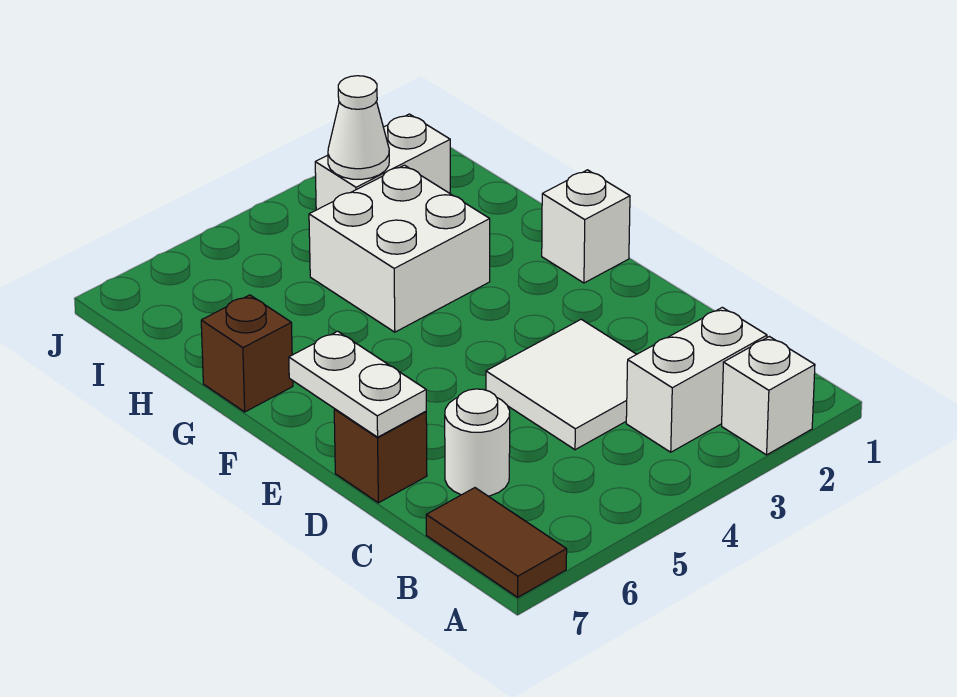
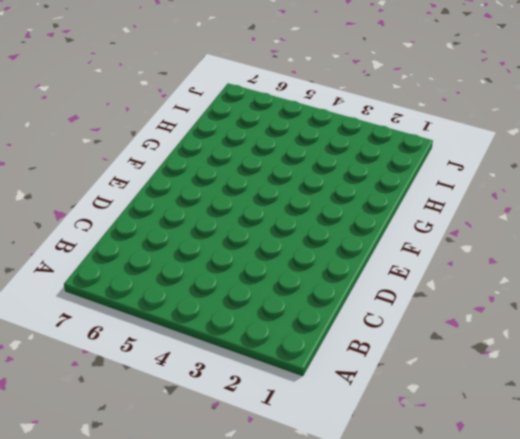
none -> white brick A2 level 1
none -> brown tile A7:B7 level 1
none -> white brick B2:B3 level 1

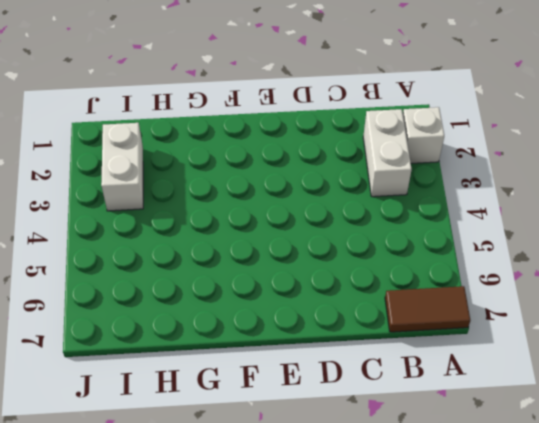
none -> white tile C3:D4 level 1
none -> white round brick C6 level 1
none -> brown brick D7 level 1

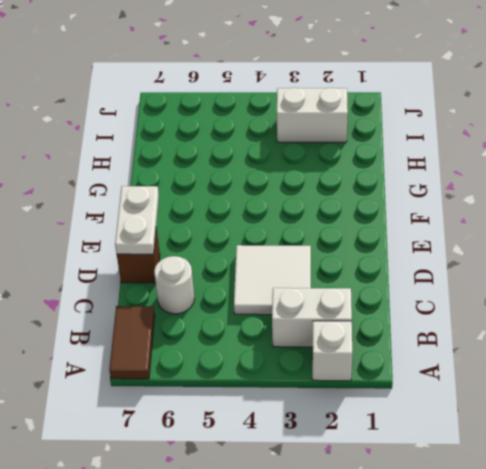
none -> white brick F1 level 1
none -> white brick G3:H4 level 1
none -> brown brick G7 level 1

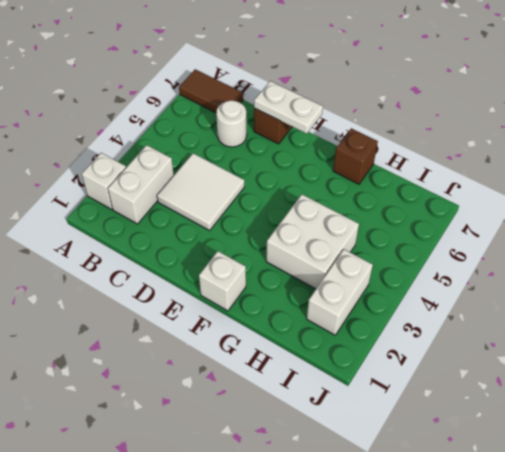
none -> white cone I3 level 2

